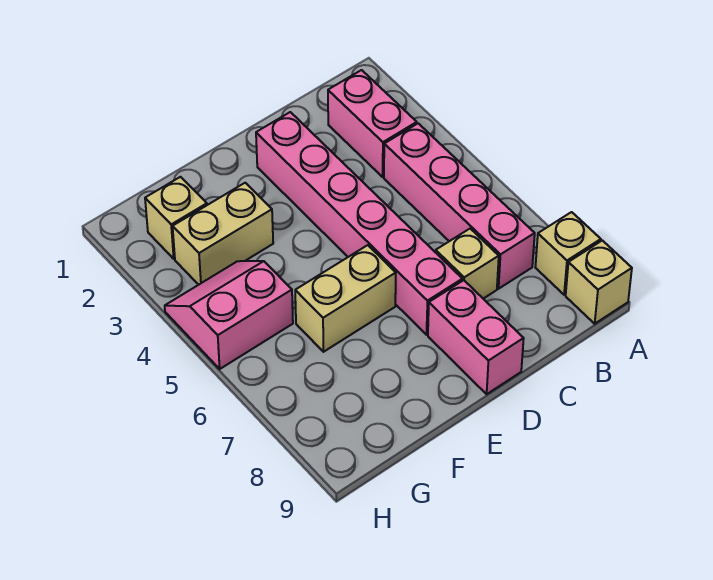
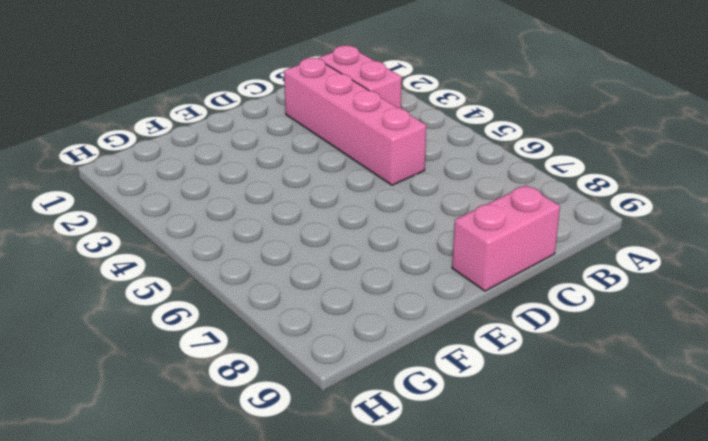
pink brick C2:C5 level 1 -> pink brick B4:B7 level 1
pink brick C9:D9 level 1 -> pink brick D8:D9 level 1
none -> tan brick A8 level 1
none -> tan brick A9 level 1

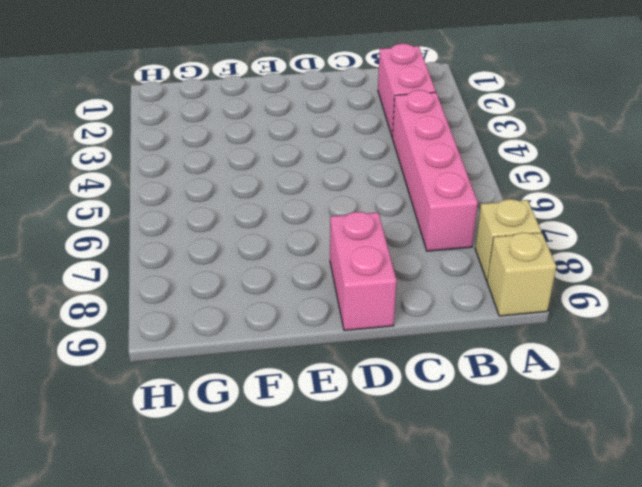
none -> tan brick C7 level 1
none -> pink brick D2:D7 level 1

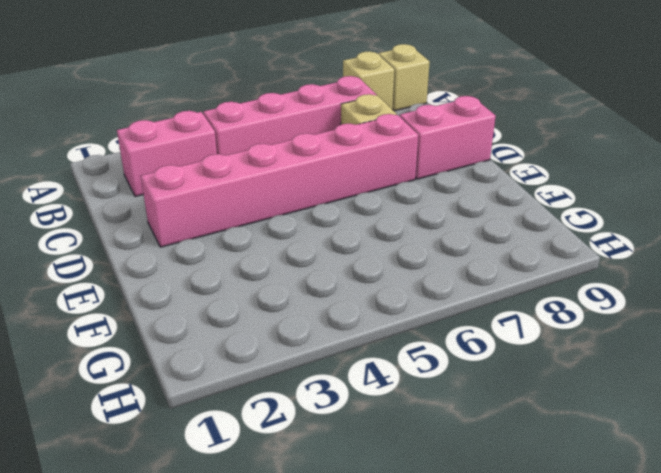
none -> tan brick E6:F6 level 1
none -> tan brick F3:G3 level 1

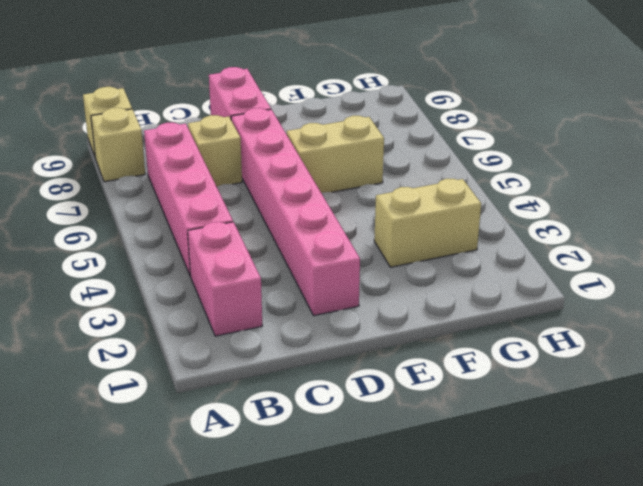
none -> tan brick G2 level 1
none -> pink slope G4:H5 level 1 top 5

